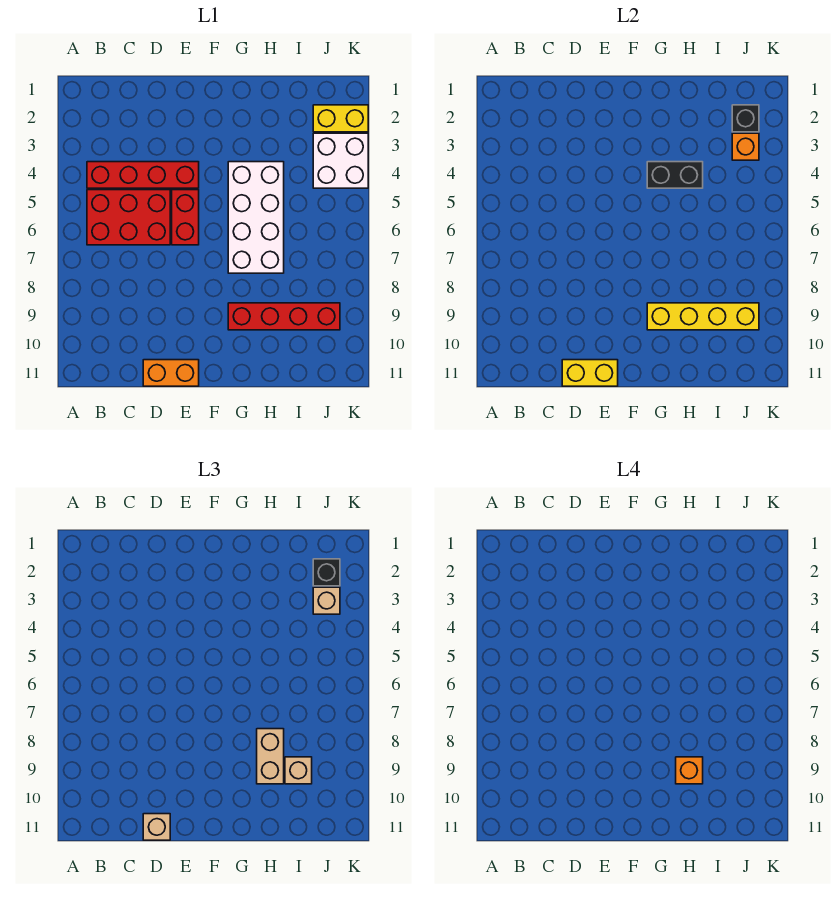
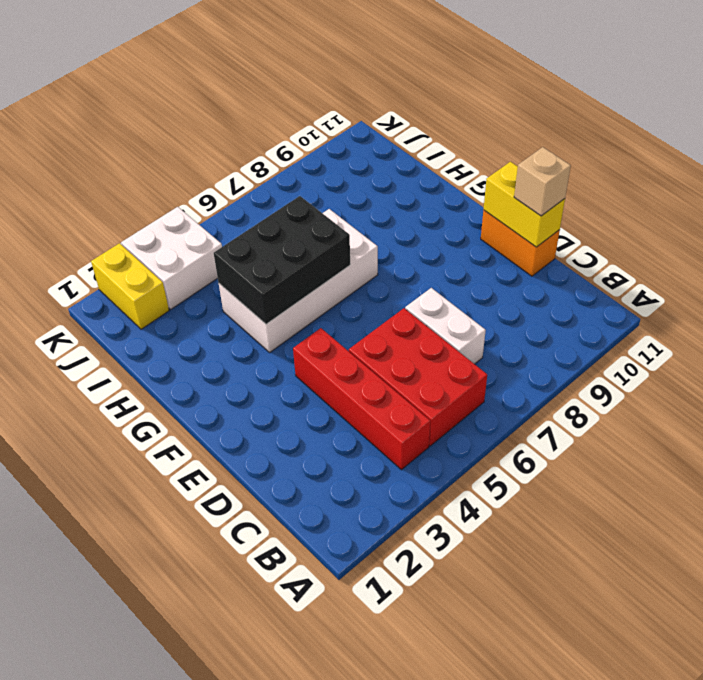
white brick C7:D7 level 1 -> none
black brick G4:H6 level 2 -> black brick G4:H4 level 2
none -> red brick E5:E6 level 1
none -> red brick G9:J9 level 1
none -> yellow brick G9:J9 level 2

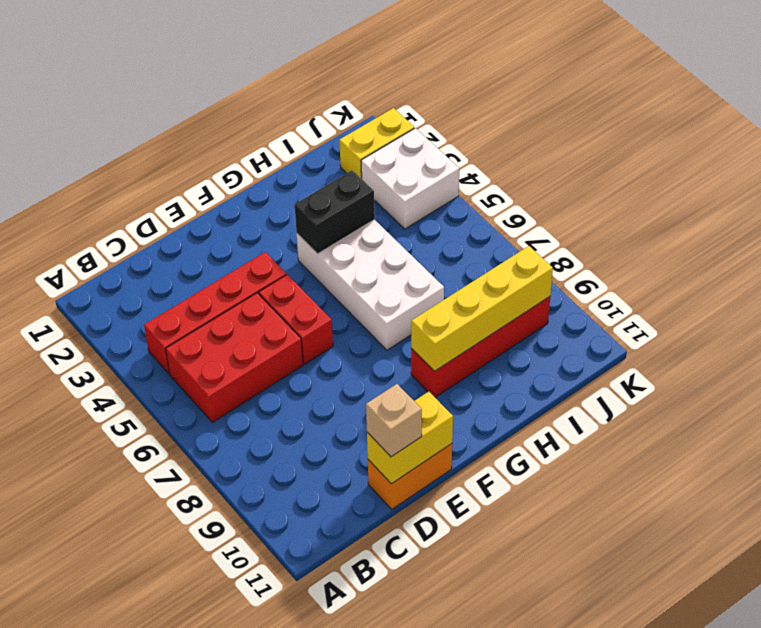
none -> black brick J2 level 2
none -> orange brick J3 level 2
none -> tan brick H8:H9 level 3

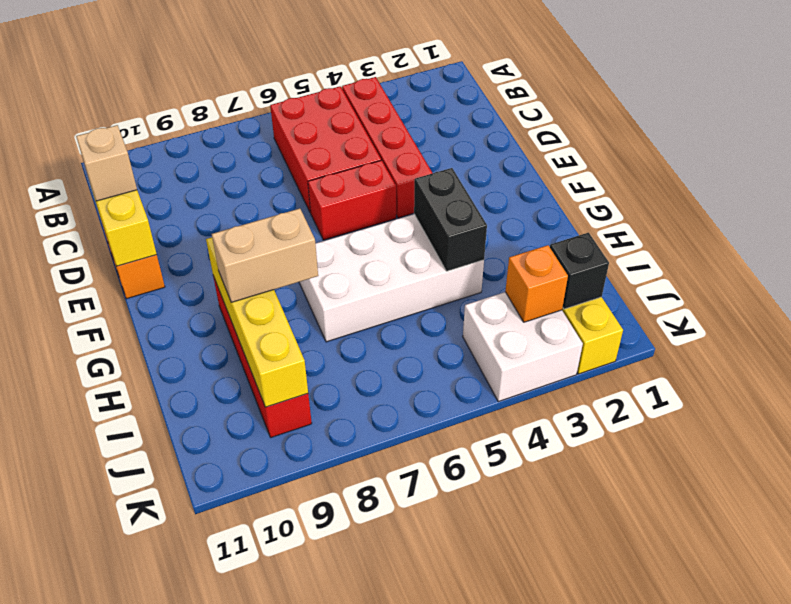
none -> tan brick I9 level 3
none -> black brick J2 level 3
none -> tan brick J3 level 3

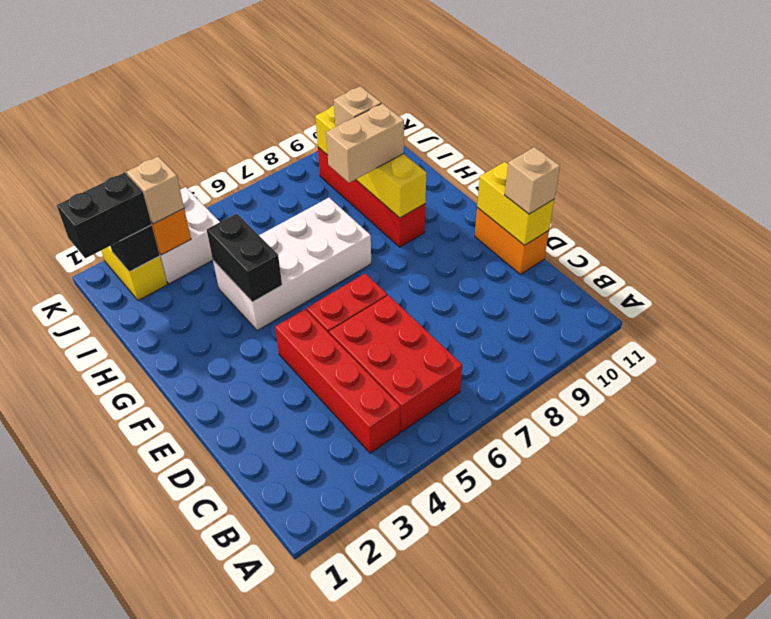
black brick J1:J2 level 3 -> black brick J2 level 3
none -> orange brick H9 level 4

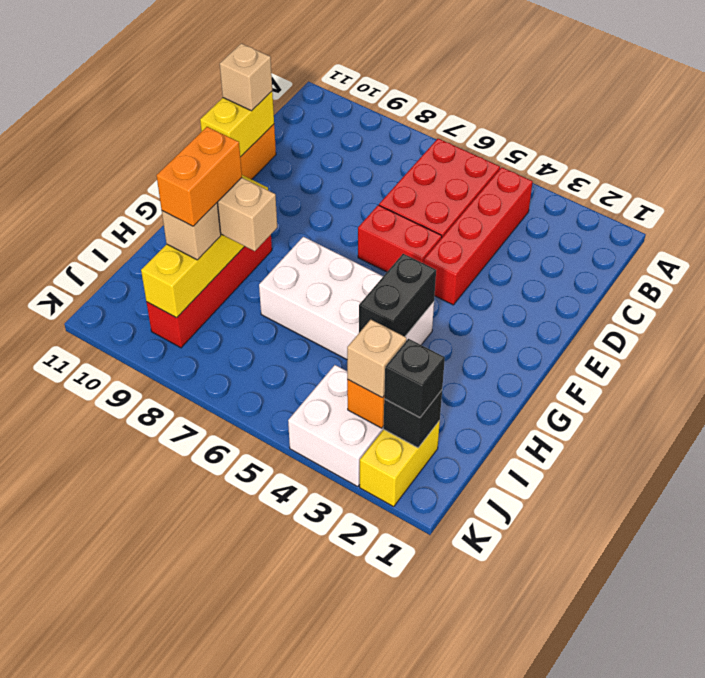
orange brick H9:I9 level 4 -> orange brick H9 level 4

